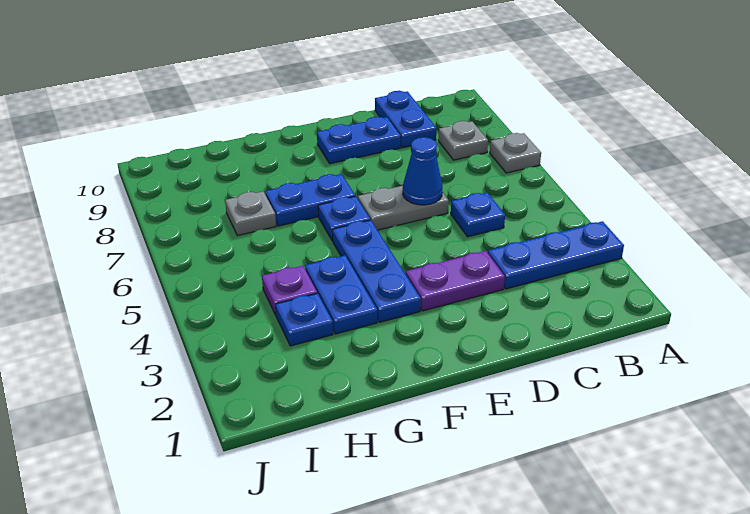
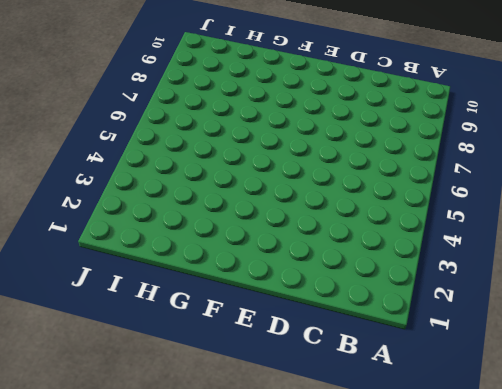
none -> blue plate A3:C3 level 1
none -> grey plate A7 level 1
none -> grey plate B8 level 1

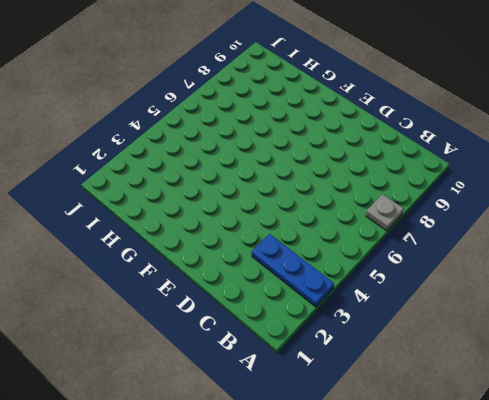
none -> grey plate B8 level 1
none -> blue plate C5 level 1
none -> blue plate C9:C10 level 1

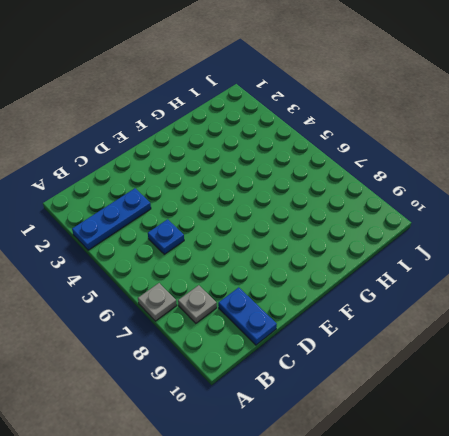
none -> purple plate D3:E3 level 1
none -> grey plate D6:E6 level 1
none -> blue plate D9:E9 level 1

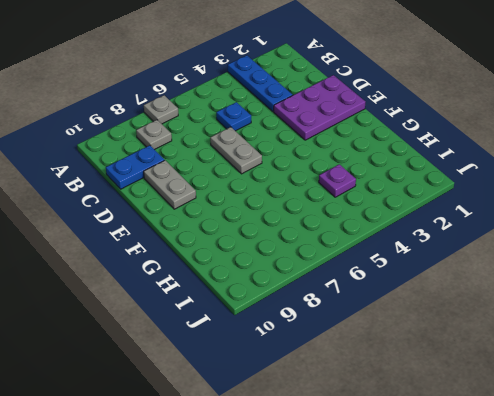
purple plate D1:E3 level 1 -> purple plate D3:E3 level 1
grey plate D9:E9 level 1 -> blue plate D9:E9 level 1
none -> blue plate F3:F5 level 1
none -> blue plate F6 level 1
none -> blue plate F7:G7 level 1

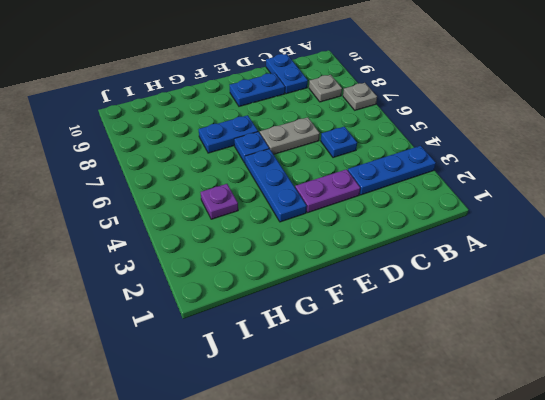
none -> blue plate G3:G4 level 1
none -> blue plate H3 level 1
none -> grey plate H7 level 1

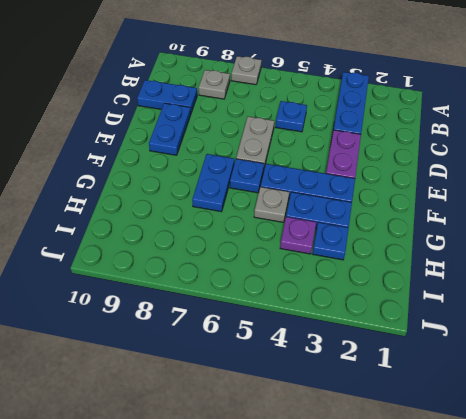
grey plate G5 level 1 -> grey plate H7 level 1
none -> blue cone D6 level 2

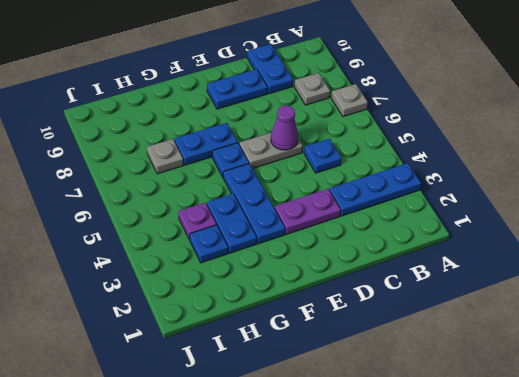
purple cone D6 level 2 -> blue cone D6 level 2

